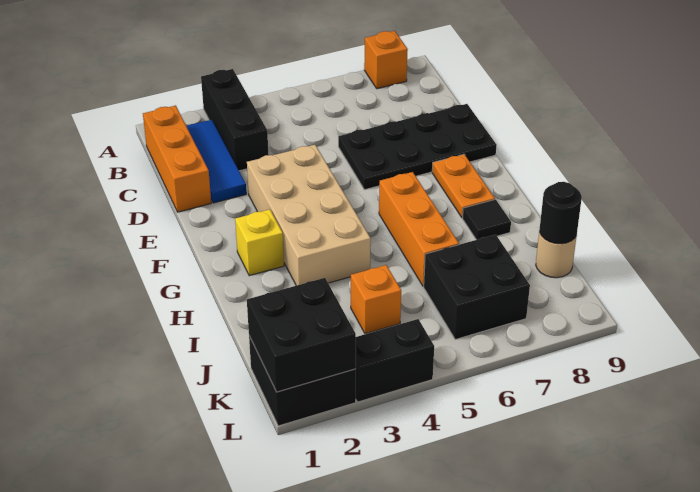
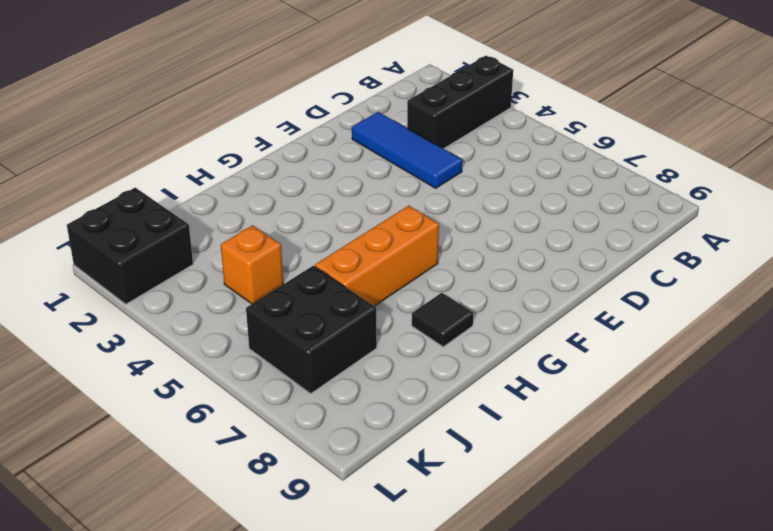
blue tile D2:D4 level 1 -> blue tile B2:D2 level 1
none -> orange brick A8 level 1
none -> orange brick B1:D1 level 1
none -> black plate D6:E9 level 1

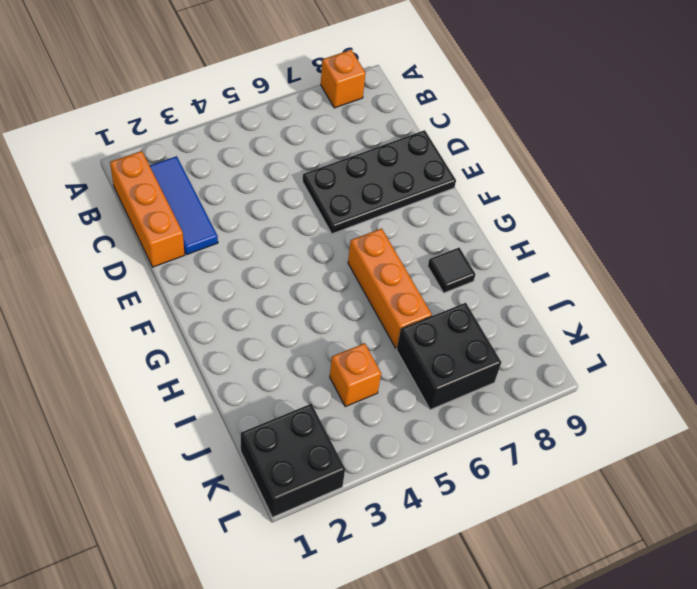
none -> black brick A3:C3 level 1
none -> tan brick E3:H4 level 1
none -> orange plate F8:G8 level 1

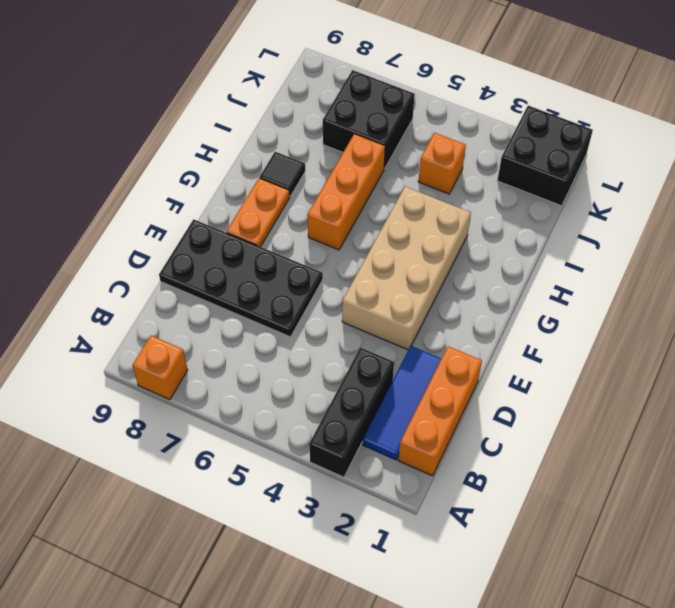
none -> yellow brick G2 level 1
none -> tan round brick J9 level 1
none -> black brick L3:L4 level 1

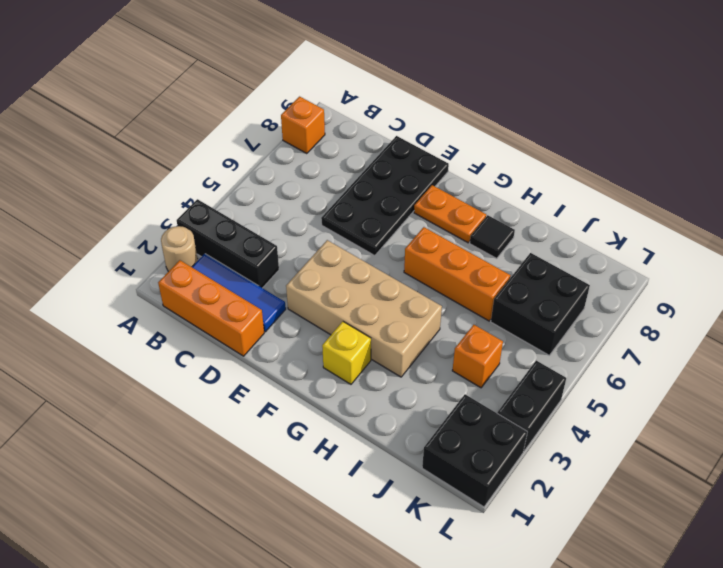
tan round brick A2 level 1 -> tan round brick J9 level 1
none -> black round brick J9 level 2
none -> black brick K1:L2 level 2

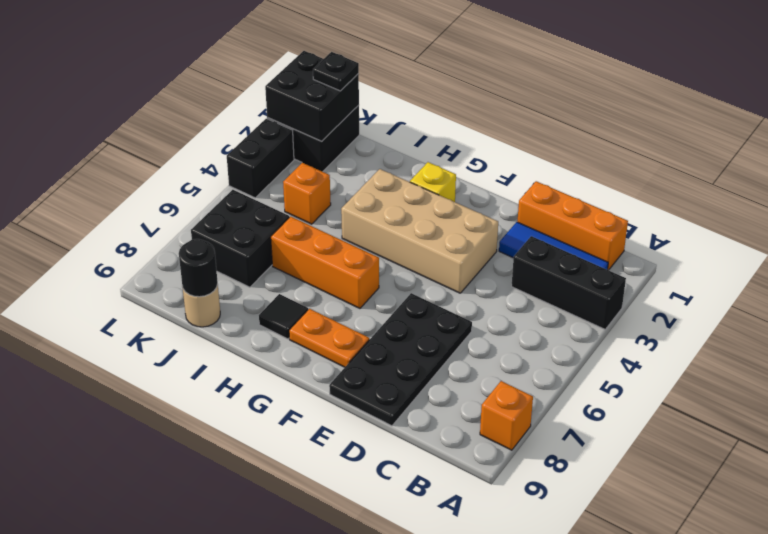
black plate K1 level 3 -> none

